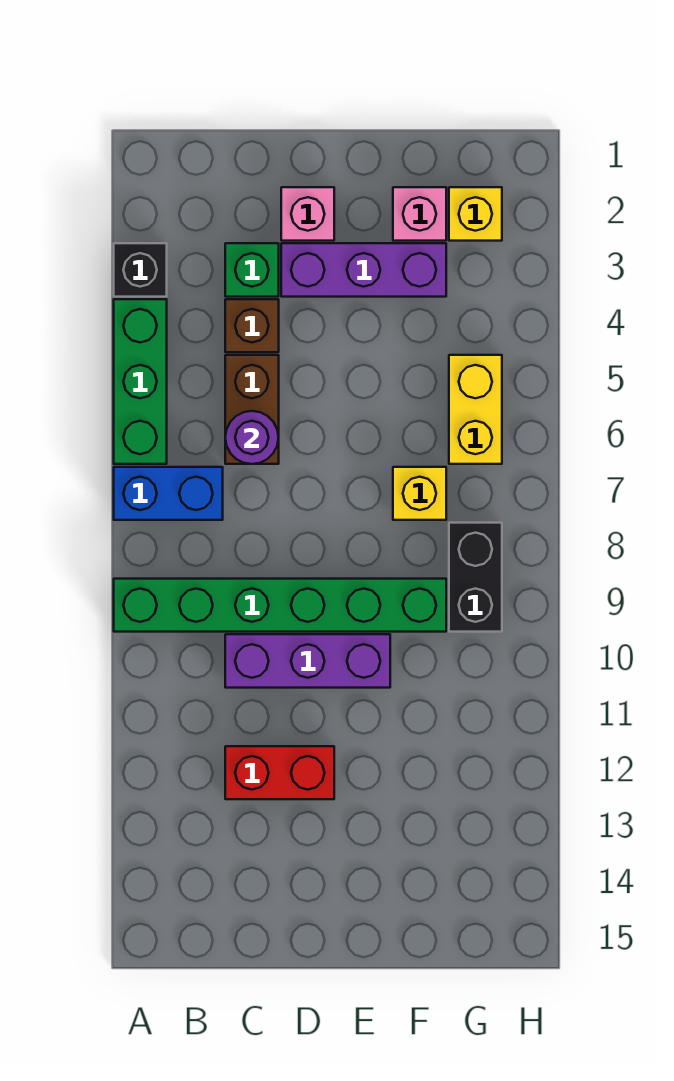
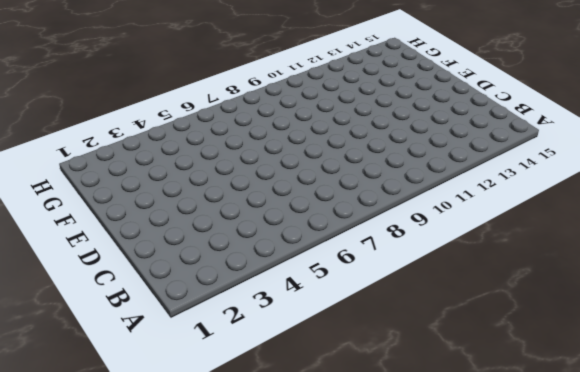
none -> black brick A3 level 1
none -> green brick A4:A6 level 1
none -> blue brick A7:B7 level 1

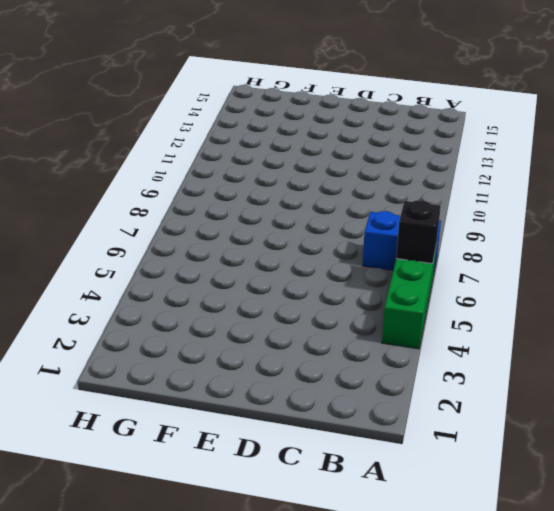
black brick A6 level 2 -> black brick A3 level 1
none -> green brick A9:F9 level 1
none -> green brick C3 level 1
none -> brown brick C4 level 1

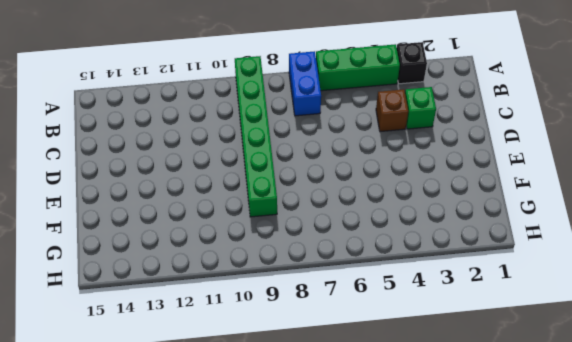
none -> brown brick C5:C6 level 1
none -> purple brick C10:E10 level 1
none -> red brick C12:D12 level 1

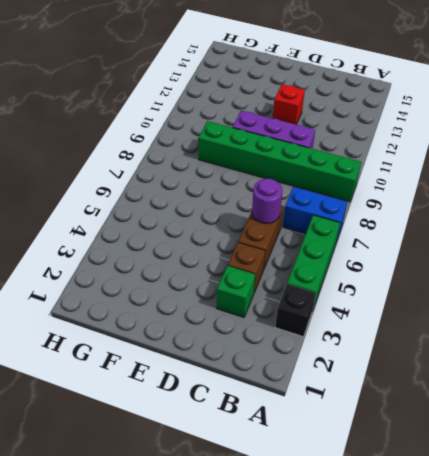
red brick D12 level 1 -> red brick C12:D12 level 1
none -> pink brick D2 level 1
none -> purple brick D3:F3 level 1
none -> pink brick F2 level 1

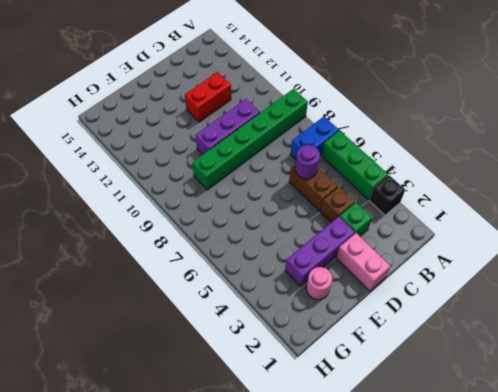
pink brick D1:D2 level 1 -> pink brick D2 level 1
pink round brick F2 level 1 -> pink brick F2 level 1
none -> yellow brick F7 level 1
none -> yellow brick G2 level 1
none -> yellow brick G5:G6 level 1

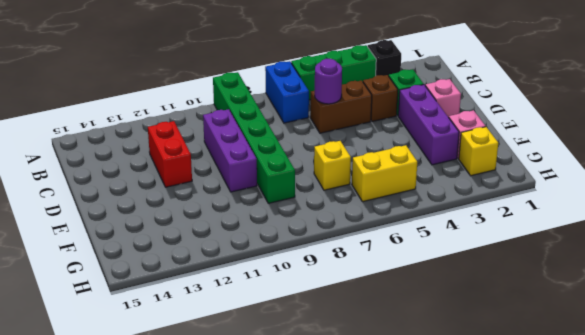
none -> black brick G8:G9 level 1

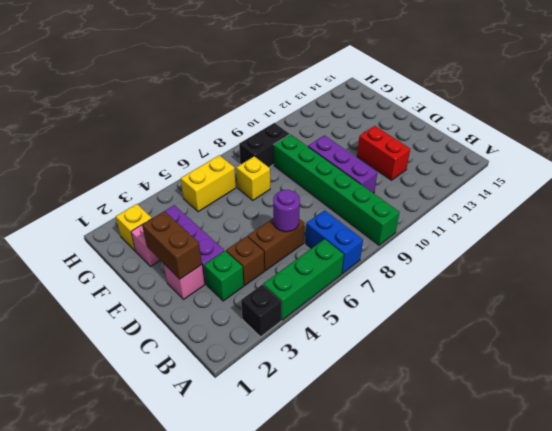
brown brick D2:E2 level 2 -> none

